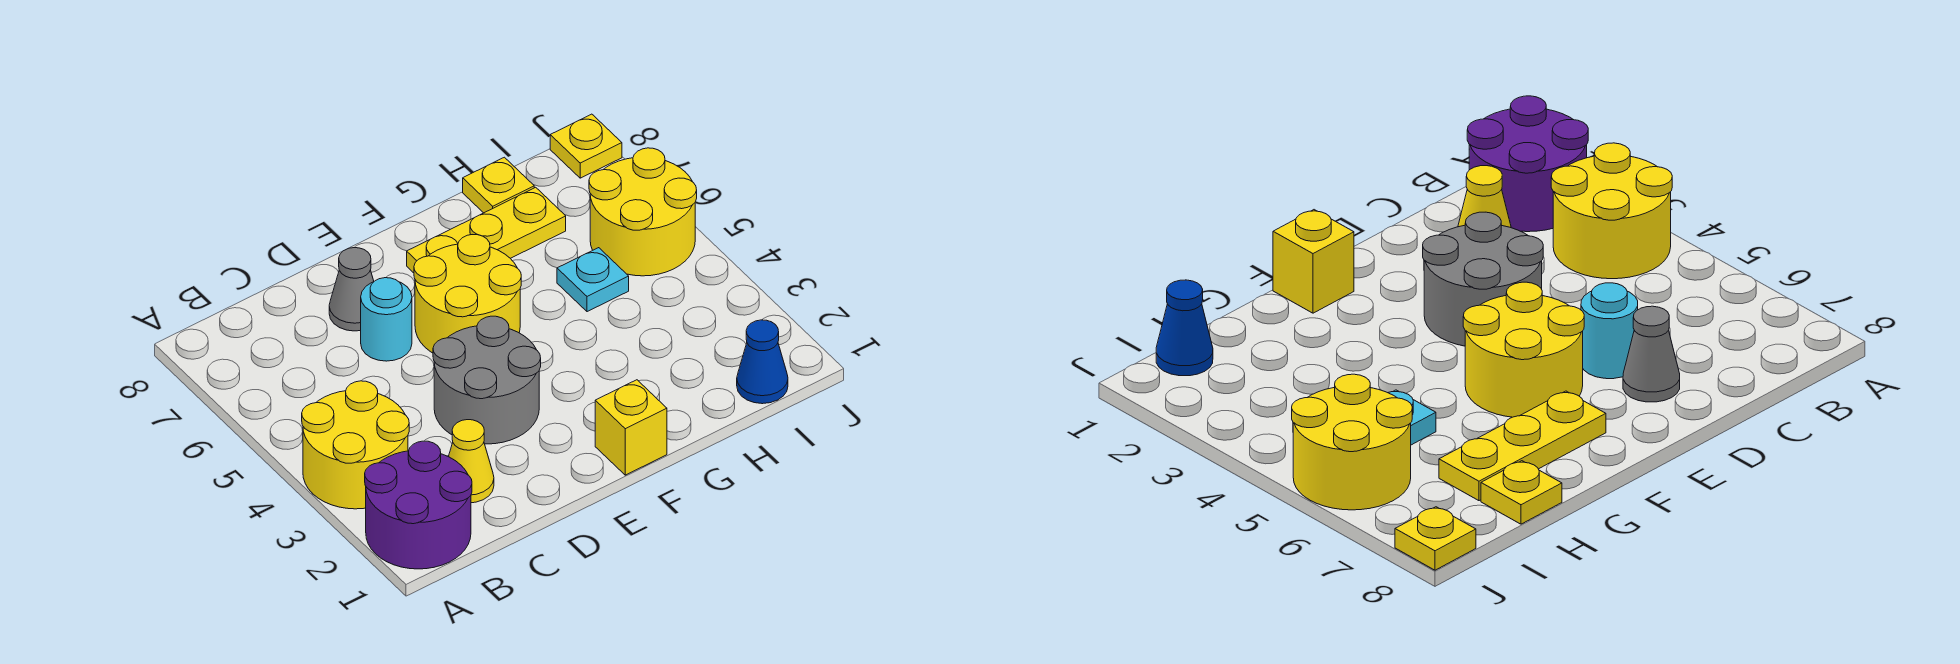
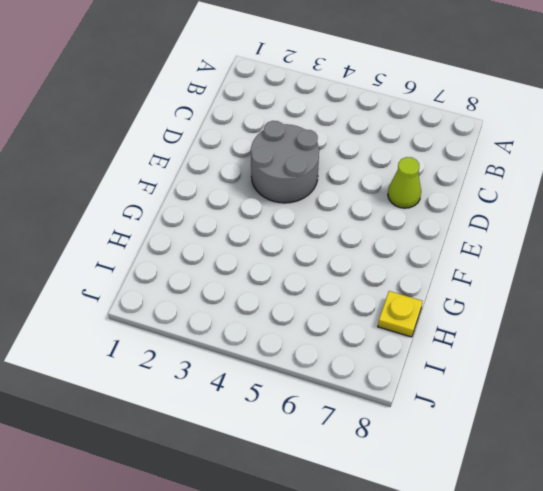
lime cone D7 level 1 -> grey cone D7 level 1
none -> purple round brick A1:B2 level 1
none -> yellow round brick A3:B4 level 1
none -> yellow cone C2 level 1

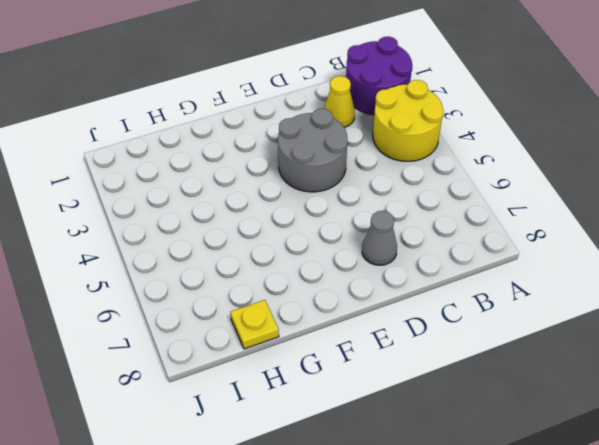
none -> cyan round brick D6 level 1
none -> yellow round brick E5:F6 level 1
none -> yellow brick F1 level 1

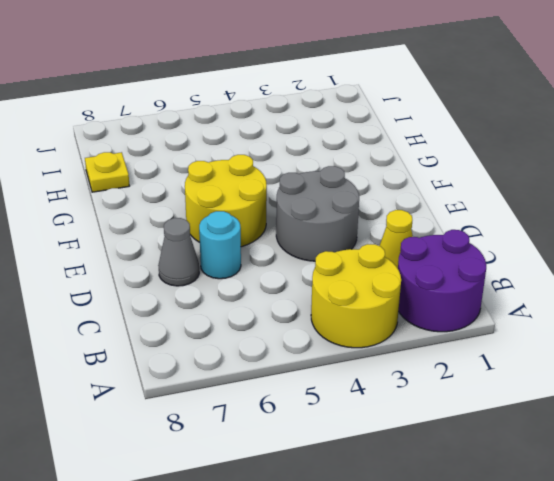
none -> yellow brick F1 level 1
none -> yellow plate F7:H7 level 1
none -> cyan plate H5 level 1

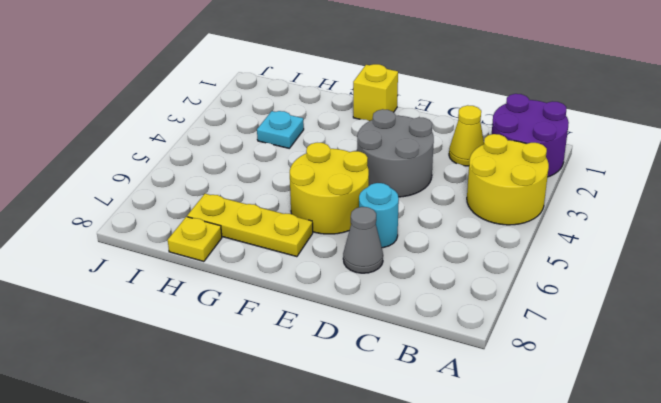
cyan plate H3 level 1 -> cyan plate H5 level 1
none -> blue cone I1 level 1
none -> yellow round brick I5:J6 level 1
none -> yellow plate J8 level 1

